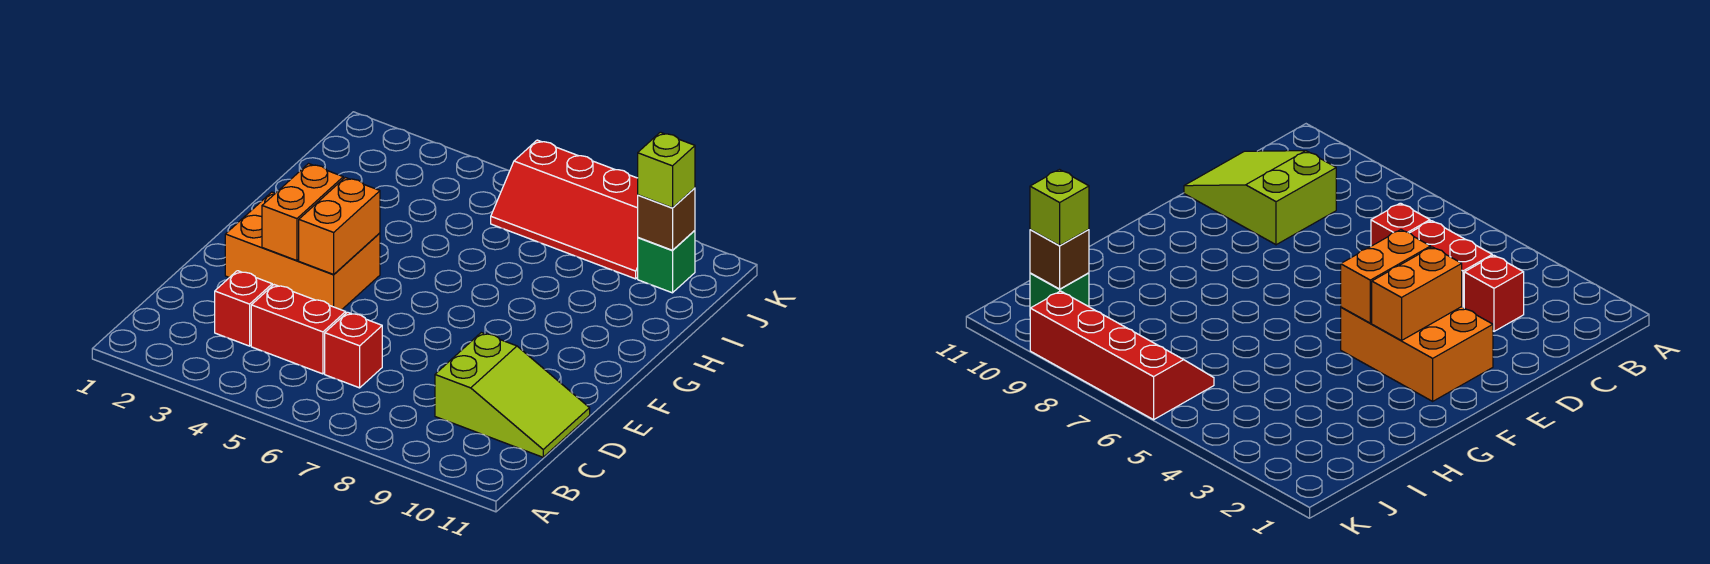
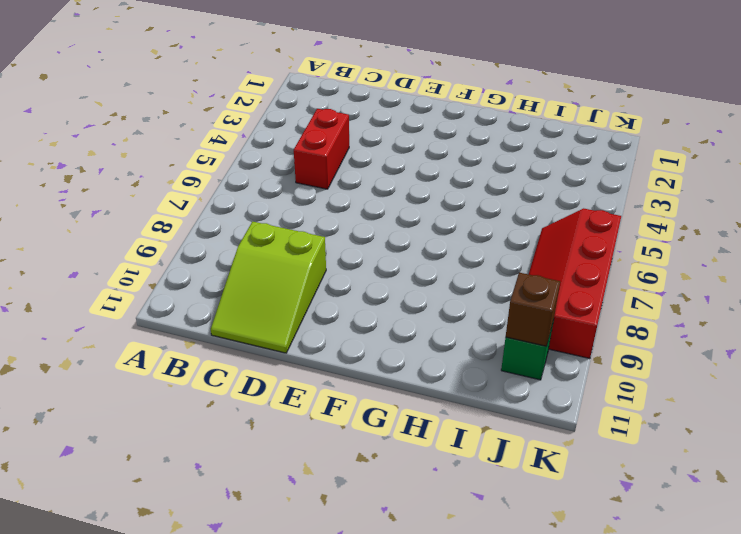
none -> red brick C3 level 1
none -> red brick C6 level 1

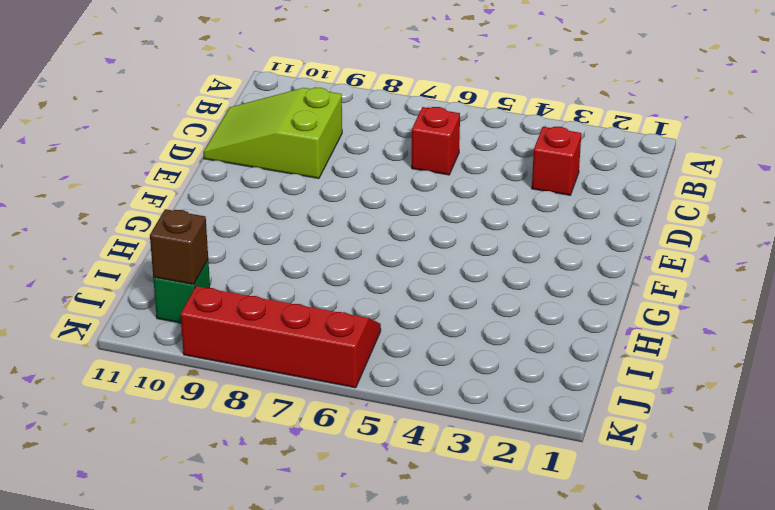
none -> red brick C4:C5 level 1
none -> orange brick E2:F4 level 1

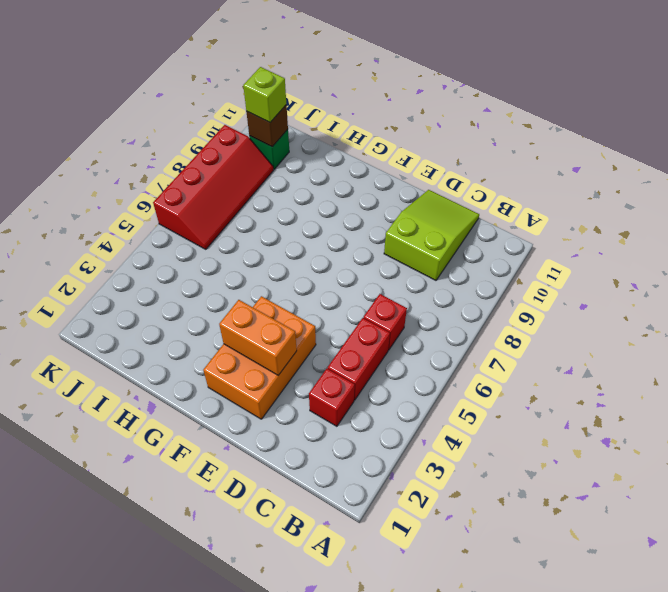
none -> orange brick E4:F4 level 2

